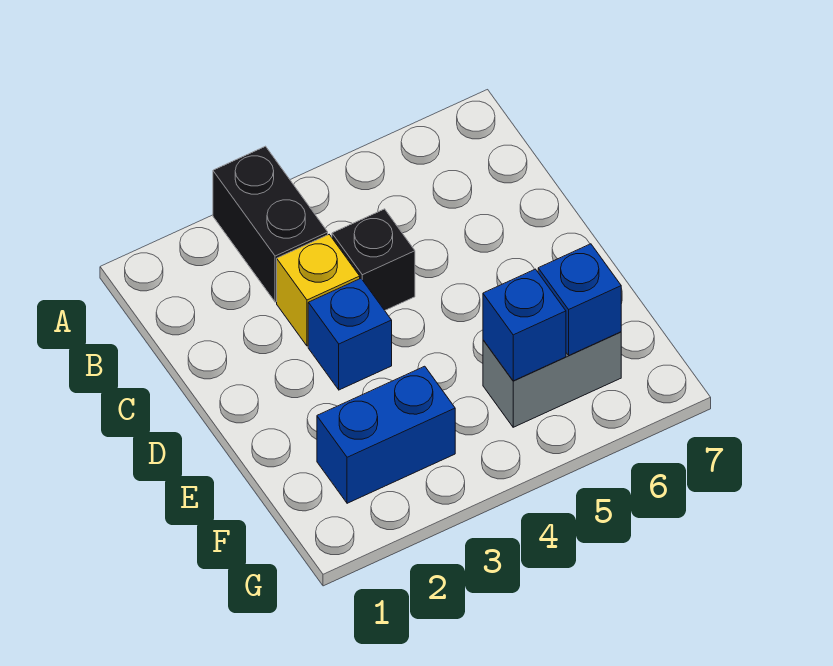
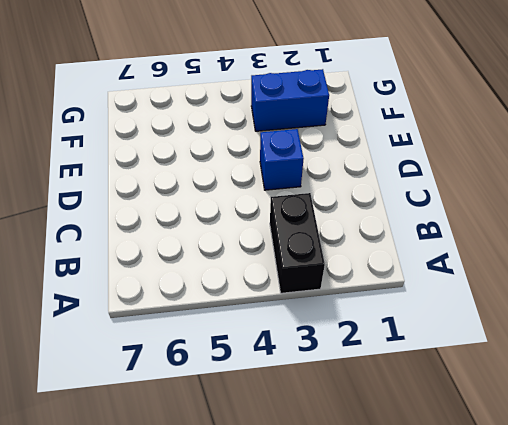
none -> yellow brick C3 level 1
none -> black brick C4 level 1

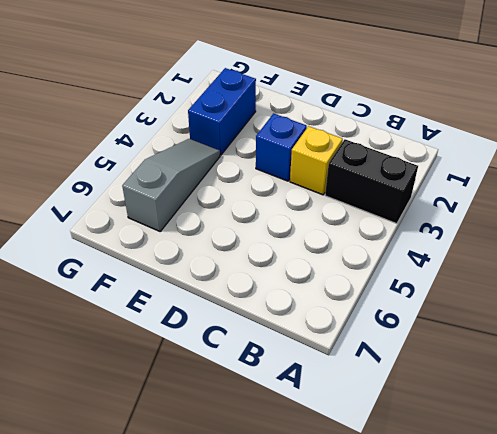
grey slope F4:F6 level 1 top 6 -> grey brick F5:F6 level 1
none -> black brick C4 level 1
none -> blue brick F5 level 2

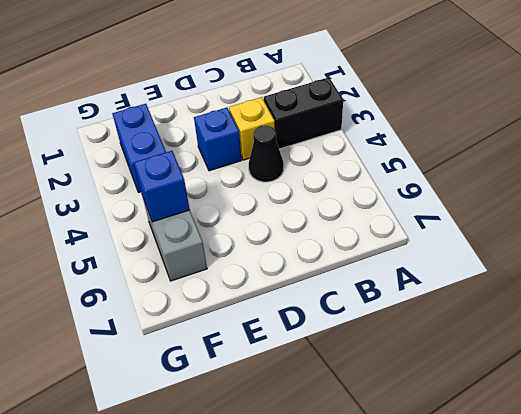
black cone C4 level 1 -> black brick C4 level 1
none -> blue brick F6 level 2

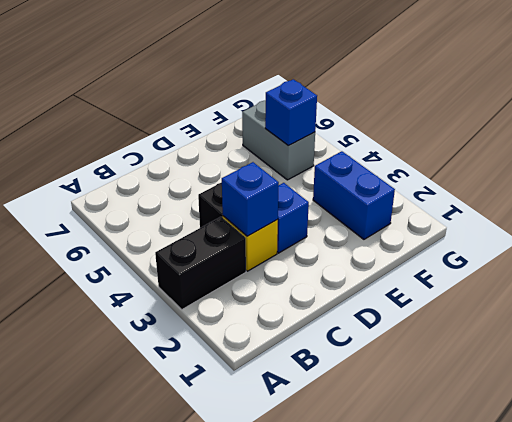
blue brick C3 level 2 -> blue brick F6 level 2

